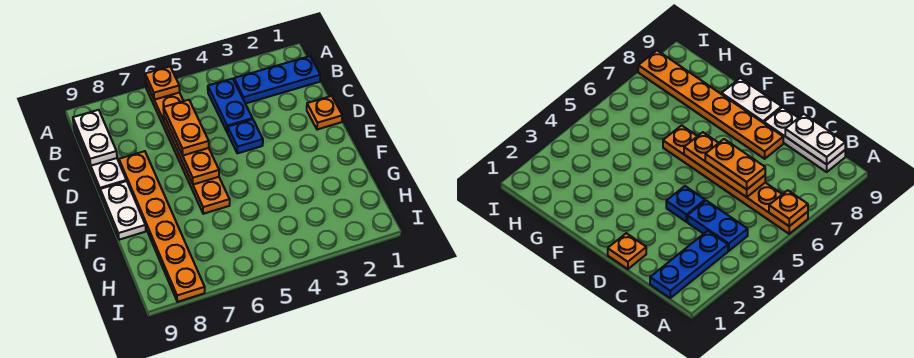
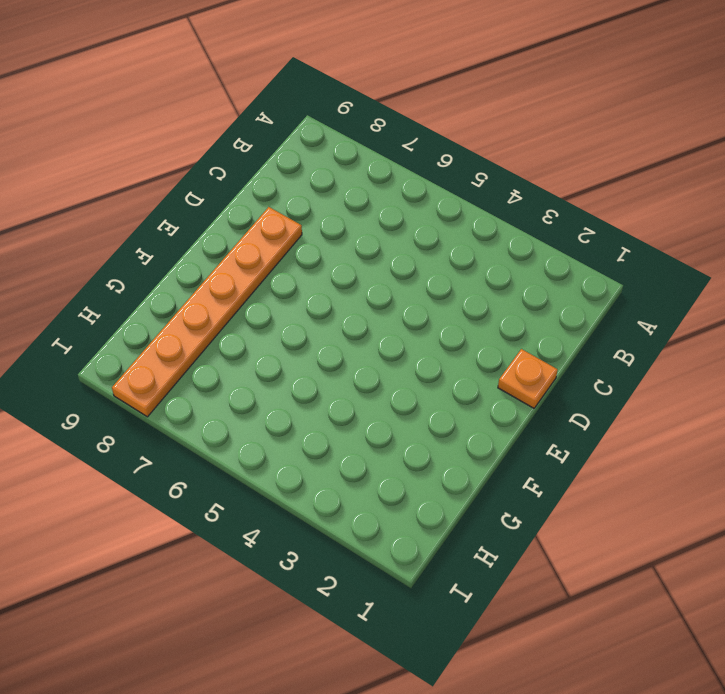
none -> orange plate A6:F6 level 1
none -> blue plate B1:B3 level 1
none -> blue plate B4:C4 level 1

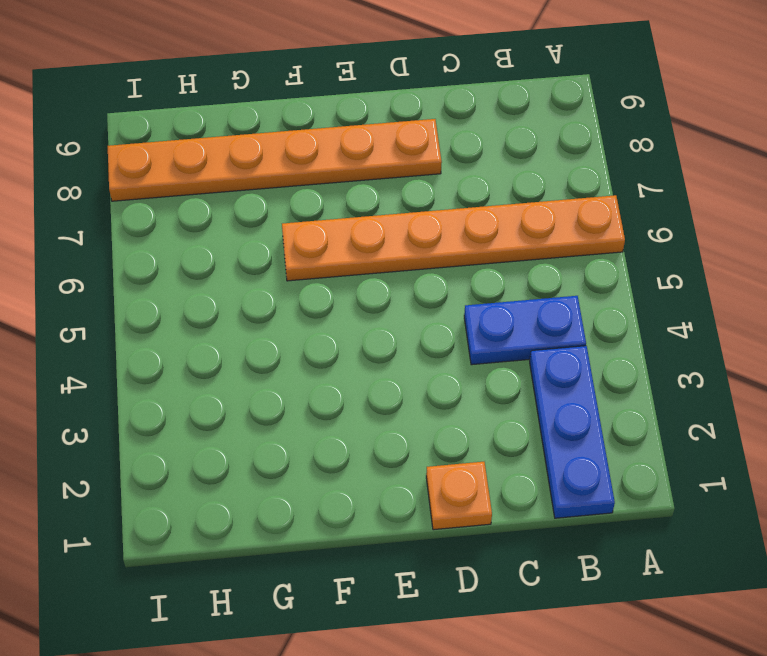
none -> white plate B9:D9 level 1
none -> blue plate D4 level 1
none -> white plate E9:F9 level 1

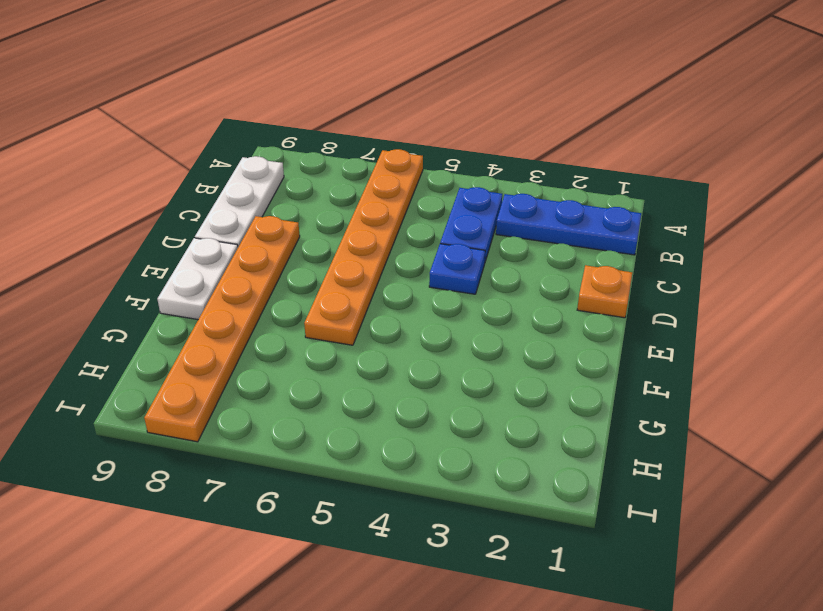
none -> orange plate A6 level 2
none -> white plate B9:C9 level 2
none -> orange plate C6:E6 level 2

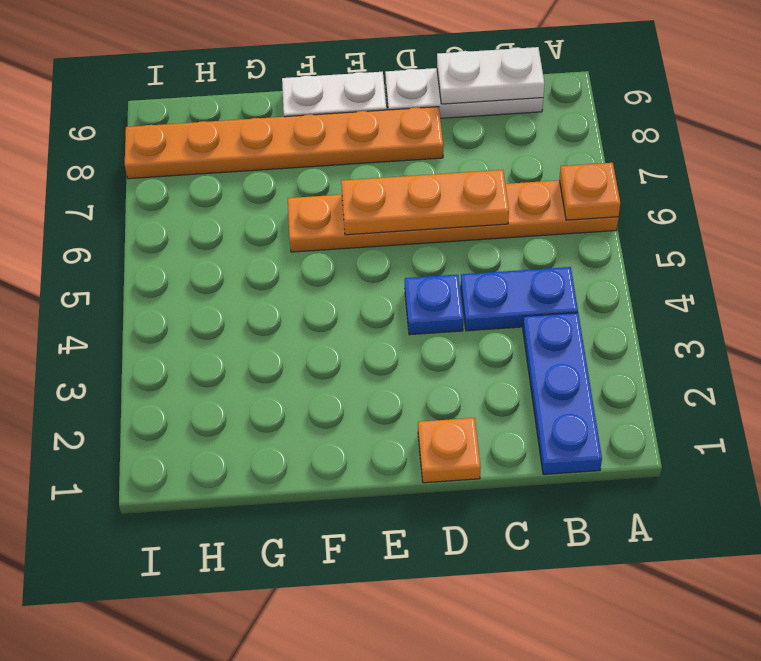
none -> orange plate C6:D6 level 3

